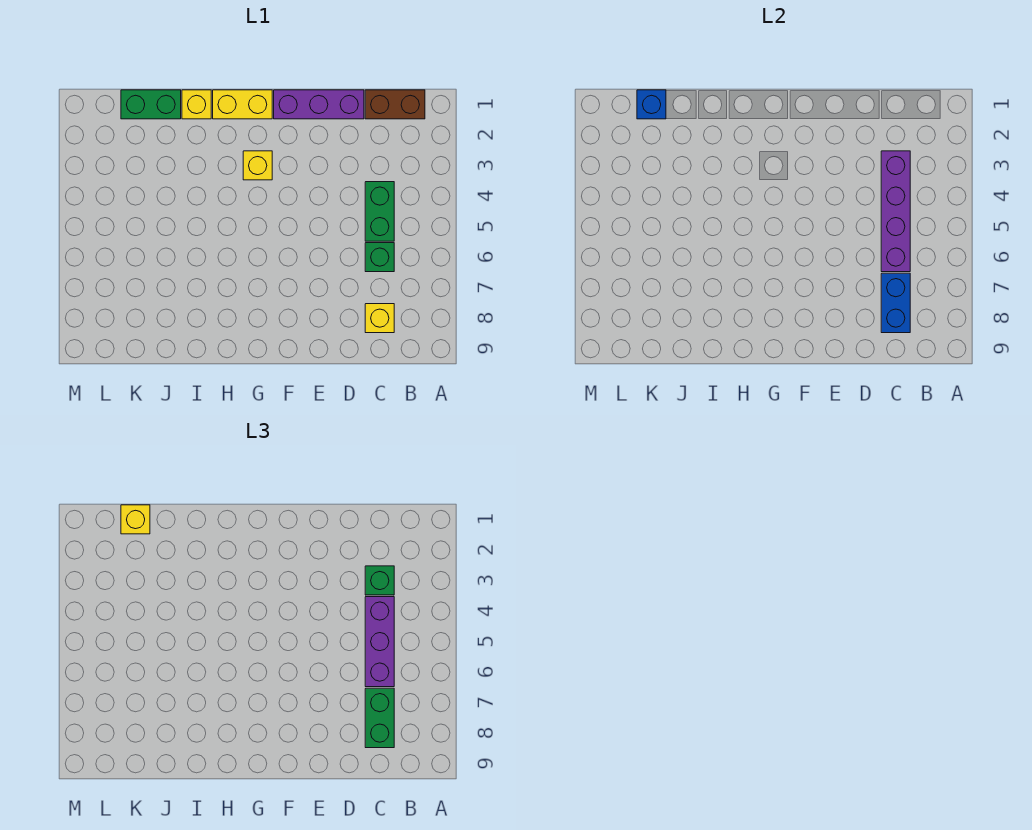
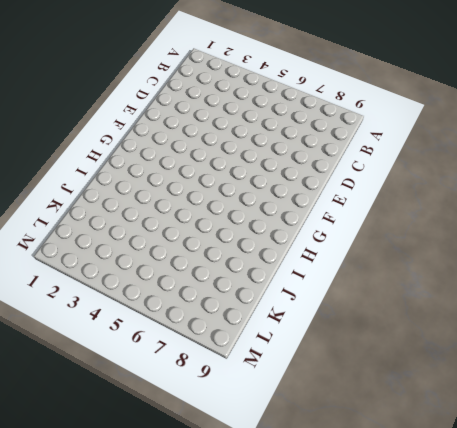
none -> brown brick B1:C1 level 1
none -> green brick C4:C5 level 1
none -> green brick C6 level 1

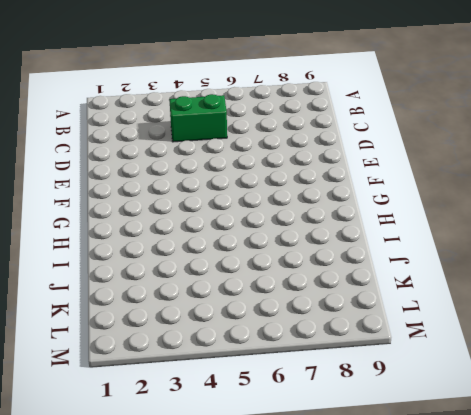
none -> brown brick B1:C1 level 1
none -> green brick C6 level 1
none -> yellow brick C8 level 1

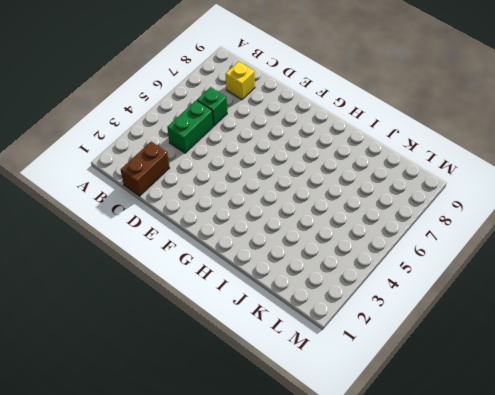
brown brick C1:C2 level 1 -> brown brick B1:C1 level 1
none -> purple brick D1:F1 level 1
none -> yellow brick G1:H1 level 1
none -> yellow brick G3 level 1

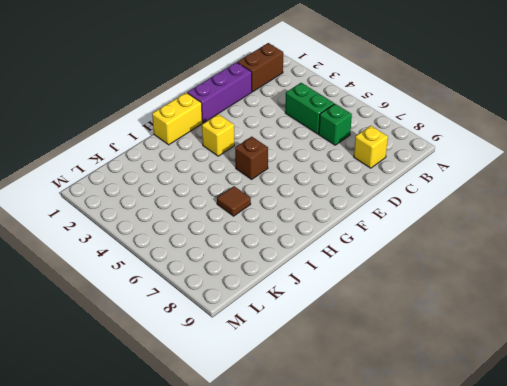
brown brick G5 level 1 -> none
brown tile I6 level 1 -> none
none -> yellow brick I1 level 1
none -> green brick J1:K1 level 1
none -> purple brick C3:C6 level 2

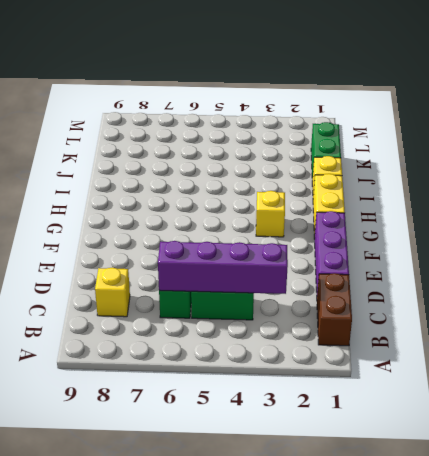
none -> blue brick C7:C8 level 2
none -> blue brick K1 level 2
none -> green brick C3 level 3

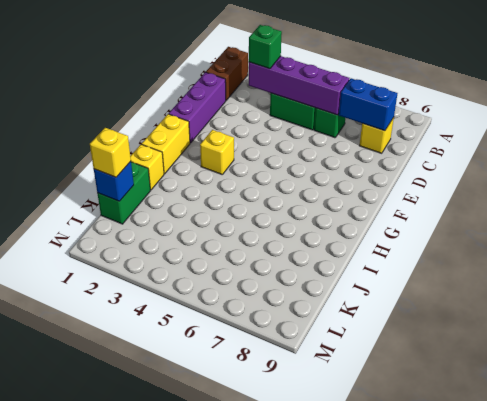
none -> purple brick C4:C6 level 3
none -> green brick C7:C8 level 3

